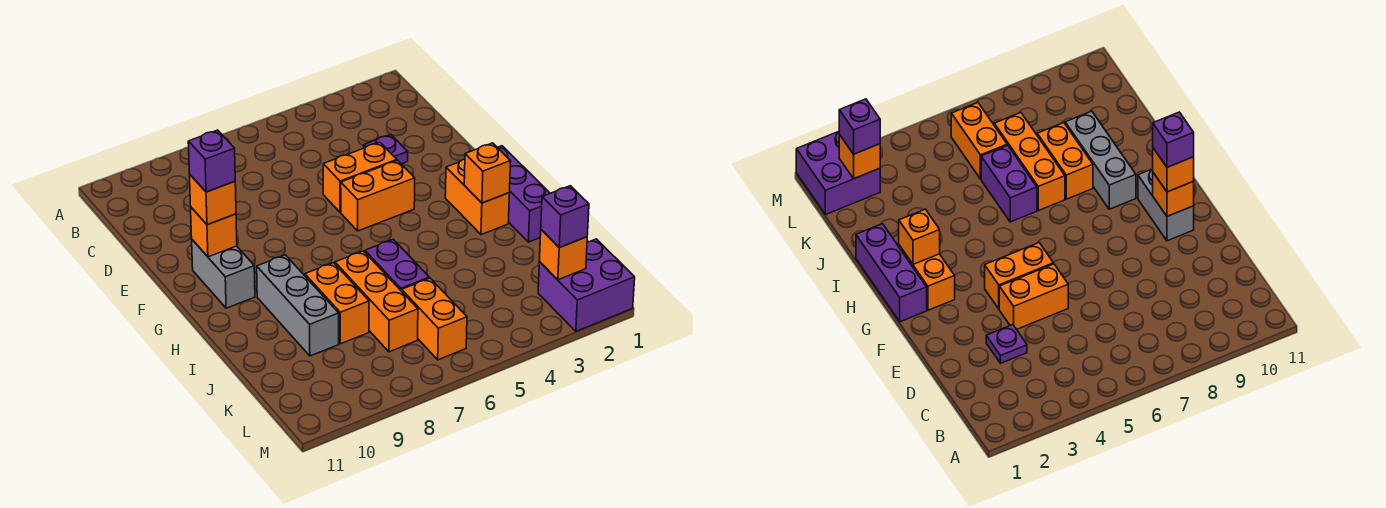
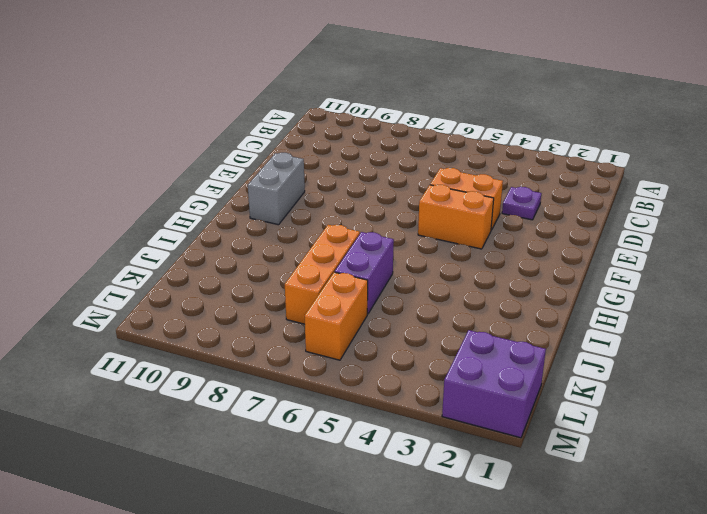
none -> purple brick G1:I1 level 1
none -> orange brick G2:H2 level 1
none -> grey brick H9:J9 level 1

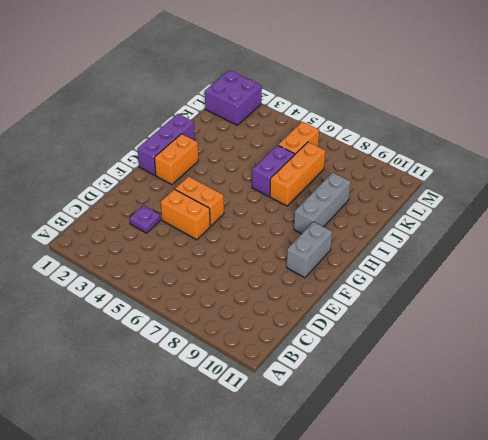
none -> orange brick I8:J8 level 1
none -> orange brick F10 level 2
none -> orange brick H2 level 2

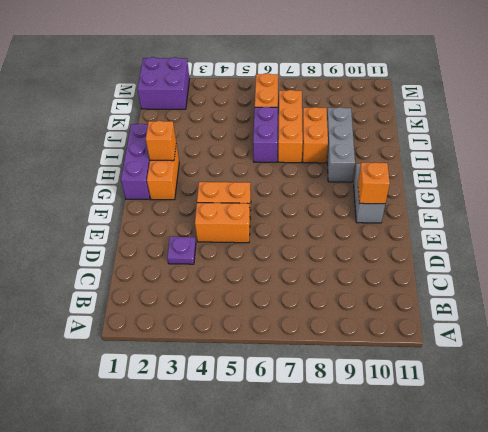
none -> orange brick L2 level 2
none -> orange brick F10 level 3
none -> purple brick L2 level 3

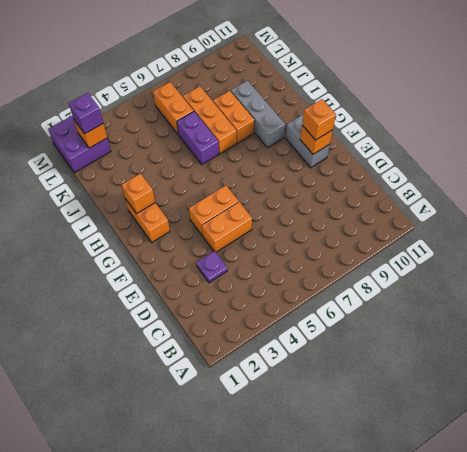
none -> purple brick G1:I1 level 1
none -> purple brick F10 level 4

